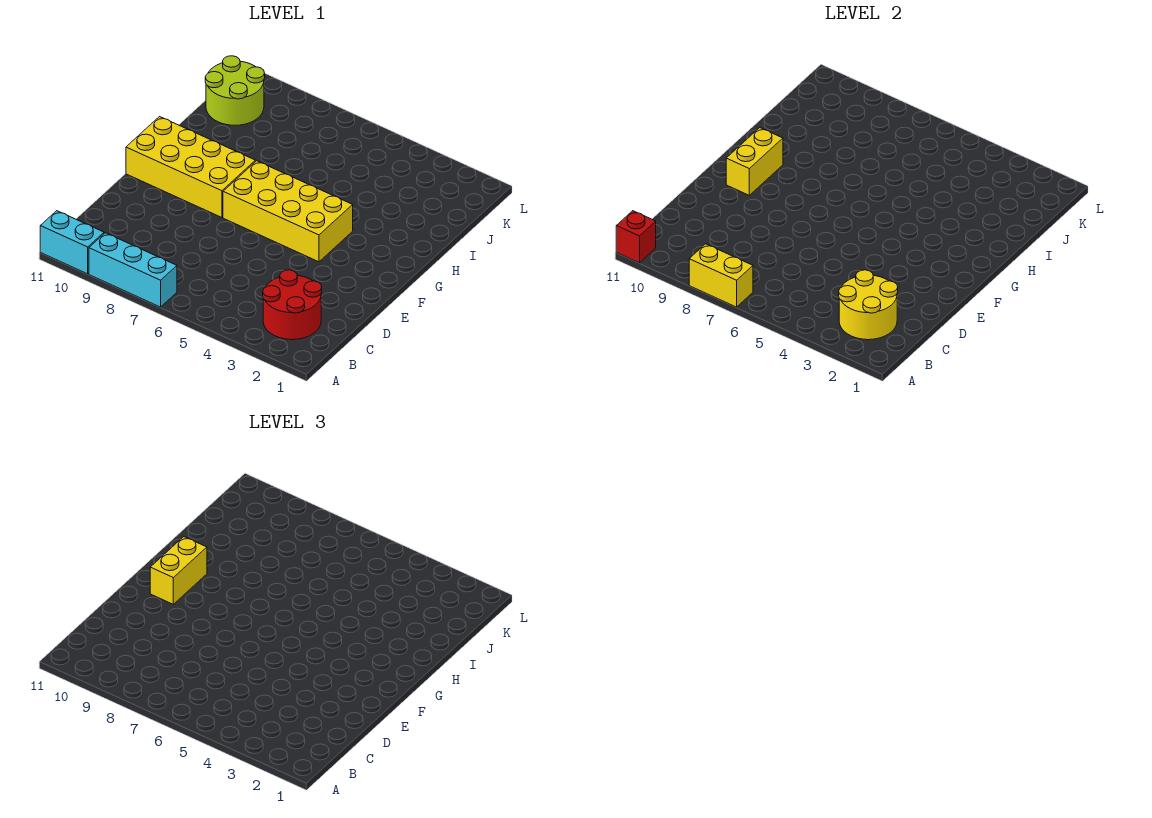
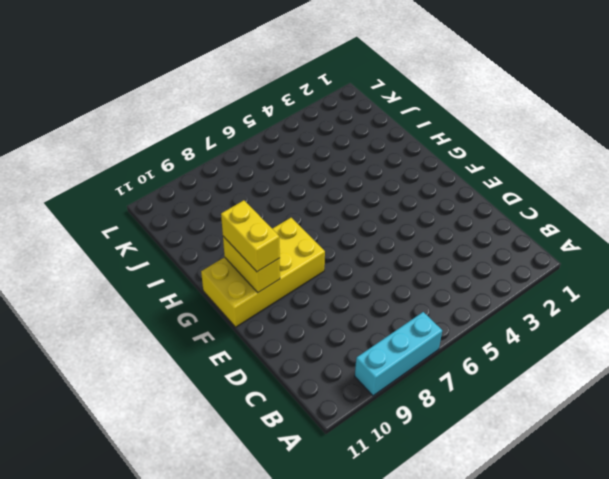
none -> cyan brick A10:A11 level 1
none -> red round brick B2:C3 level 1

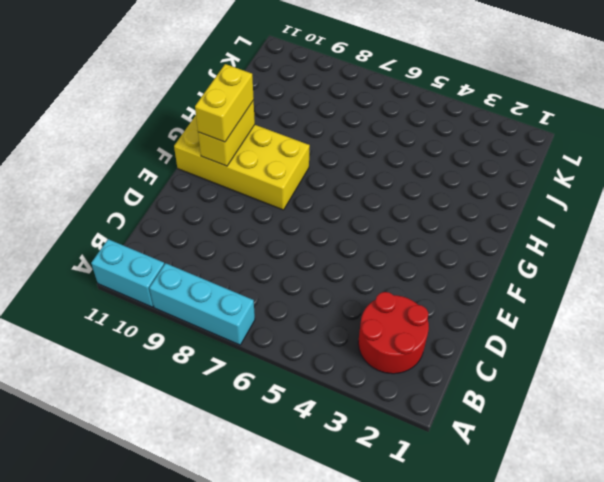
none -> yellow brick F4:G7 level 1
none -> lime round brick J10:K11 level 1

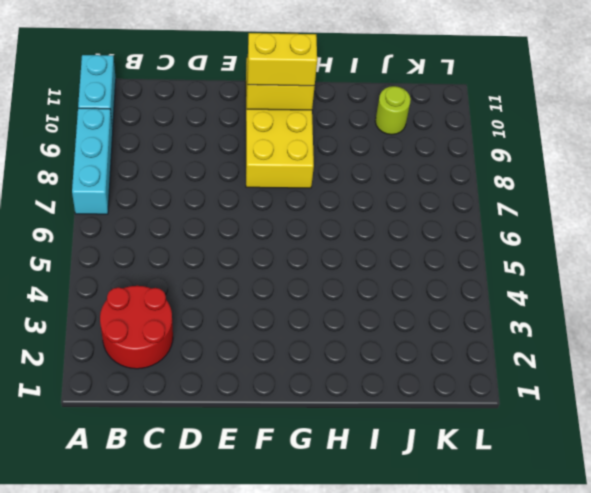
lime round brick J10 level 1 -> lime round brick J10:K11 level 1
none -> yellow brick F4:G7 level 1
none -> yellow brick A7:A8 level 2

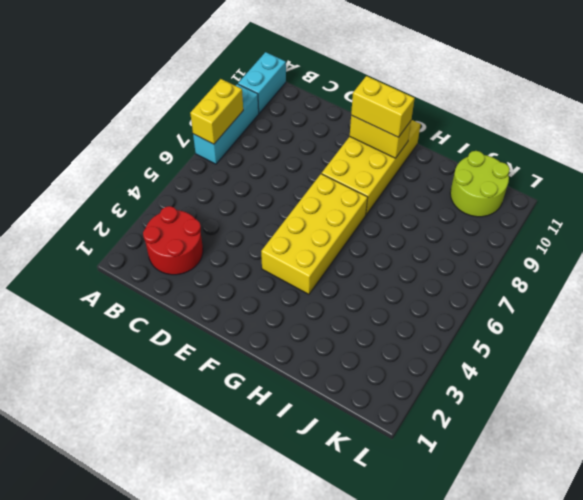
none -> red brick A11 level 2
none -> yellow round brick B2:C3 level 2

